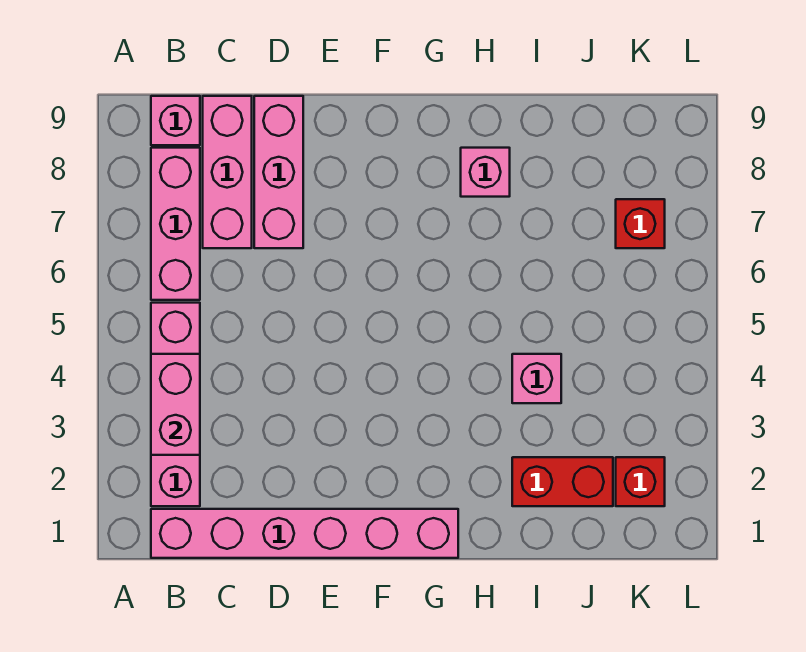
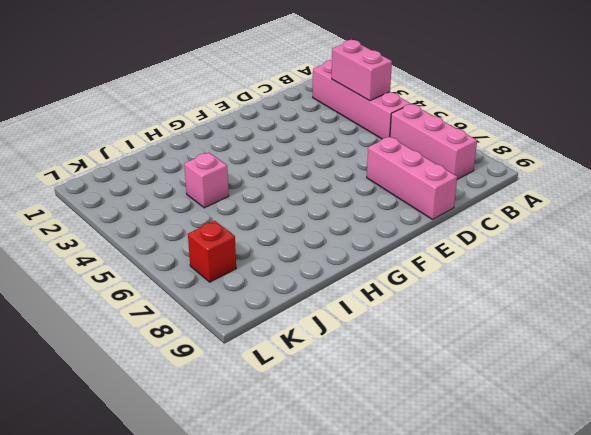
none -> pink brick B1:G1 level 1
none -> pink brick B9 level 1
none -> pink brick C7:C9 level 1

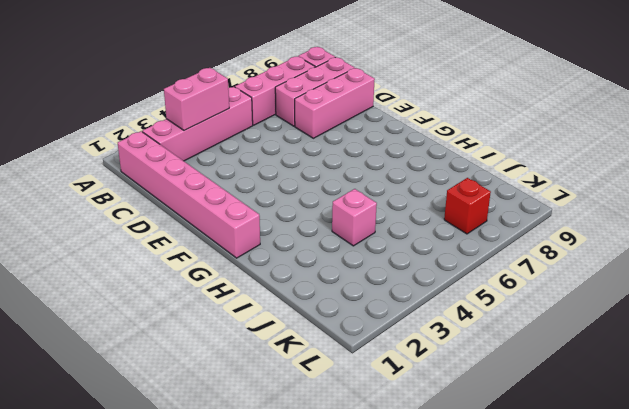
none -> pink brick H8 level 1
none -> red brick I2:J2 level 1
none -> red brick K2 level 1

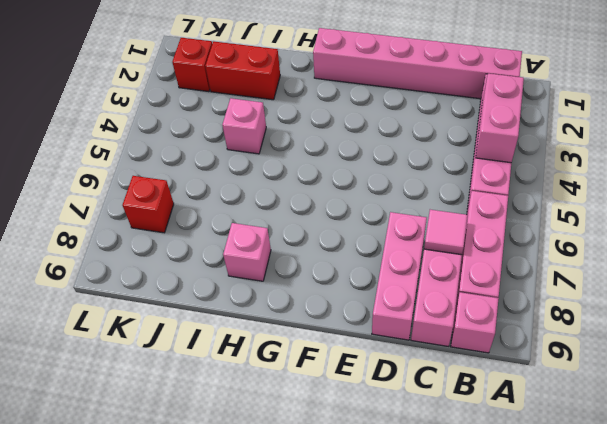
pink tile C7 level 2 -> none

